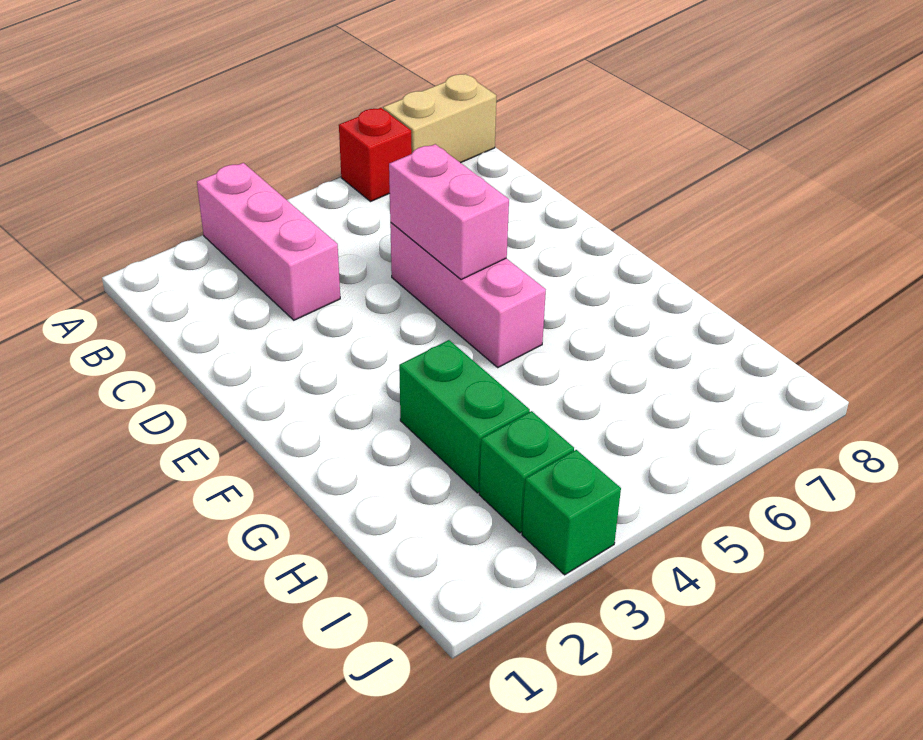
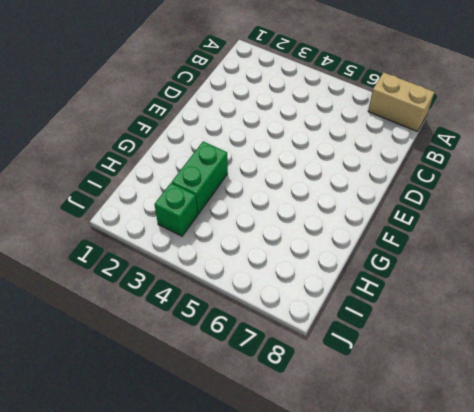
none -> pink brick A3:C3 level 1
none -> red brick A6 level 1

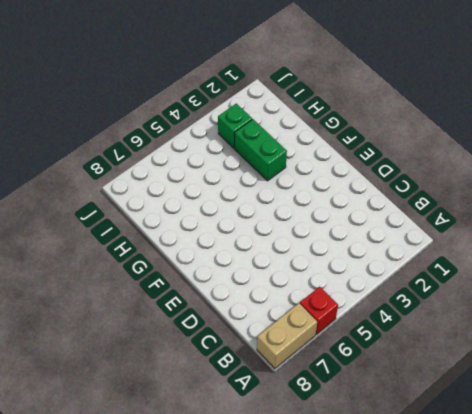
none -> pink brick A3:C3 level 1
none -> pink brick D5:F5 level 1

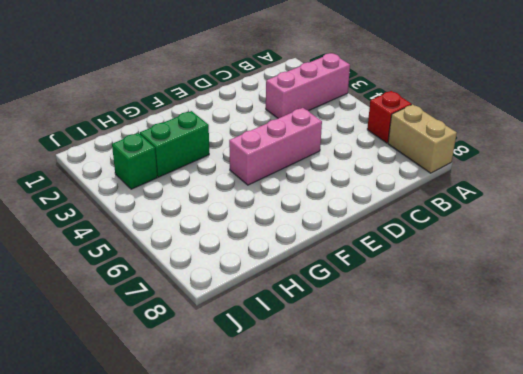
none -> green brick J3 level 1
none -> pink brick D5:E5 level 2

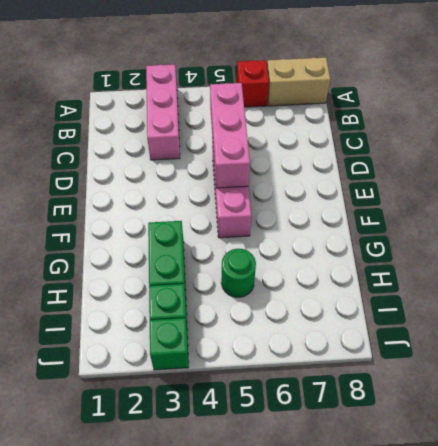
pink brick C5:E5 level 2 -> pink brick D5:E5 level 2
green round brick H5 level 1 -> none

